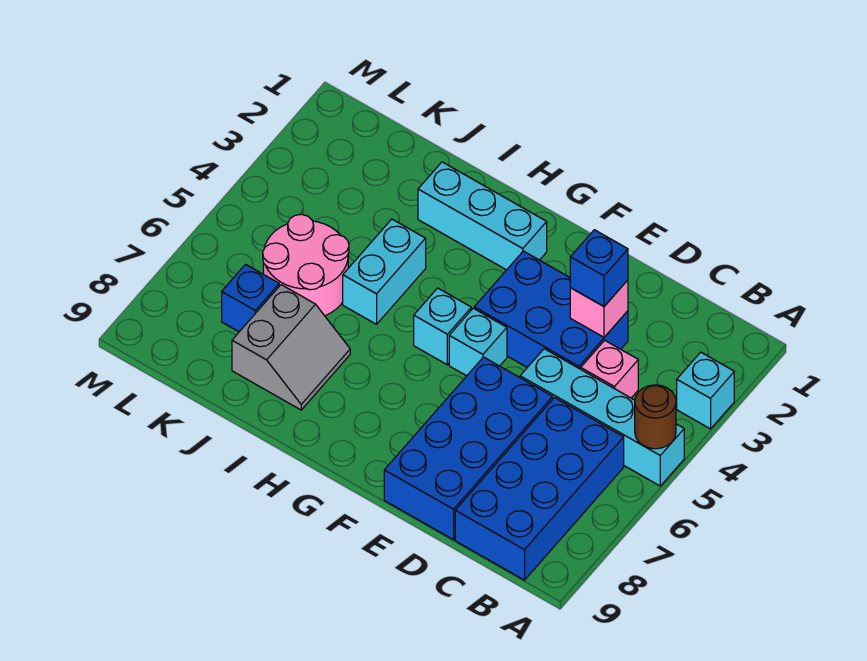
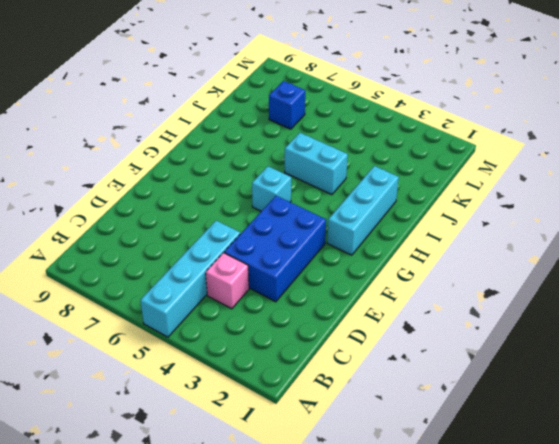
none -> cyan brick A3 level 1
none -> blue brick B6:C9 level 1
none -> blue brick D6:E9 level 1

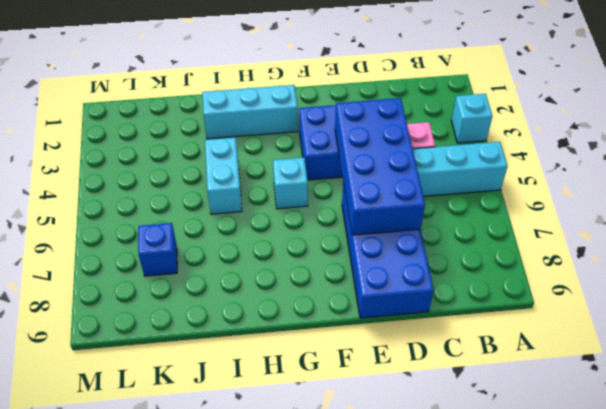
blue brick D4:E7 level 2 -> blue brick B6:C9 level 1
none -> cyan brick F5 level 1
none -> grey slope I7:J8 level 1 top J
none -> pink round brick J5:K6 level 1

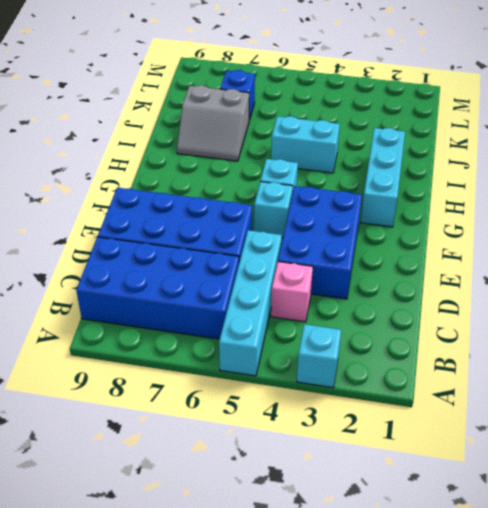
none -> pink round brick J5:K6 level 1
none -> brown round brick A5 level 2
none -> pink brick D3 level 2

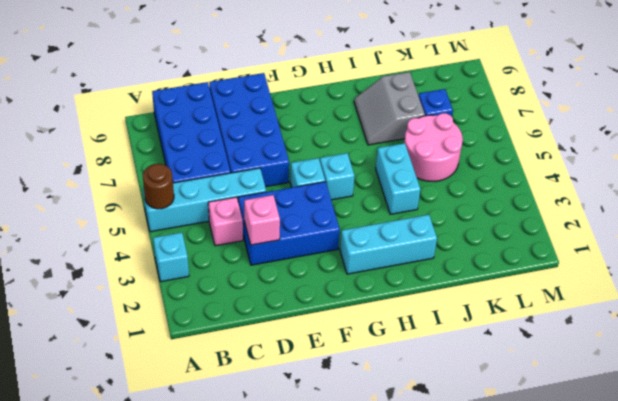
none -> blue brick D3 level 3

